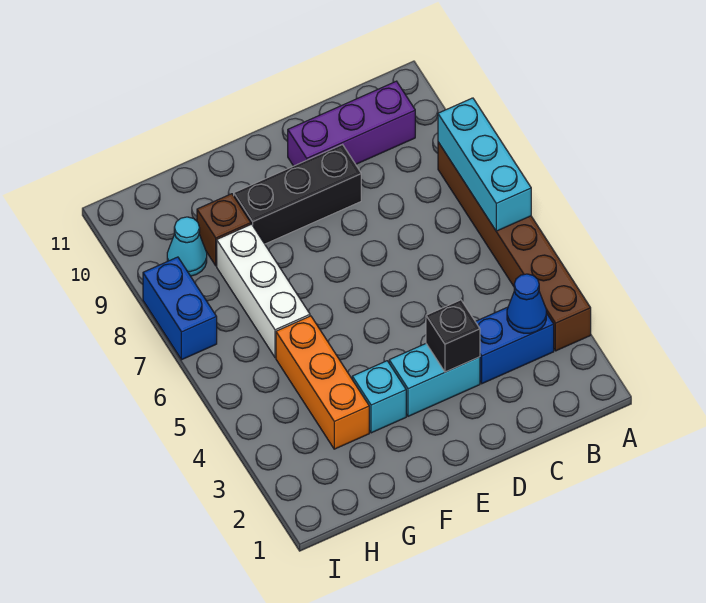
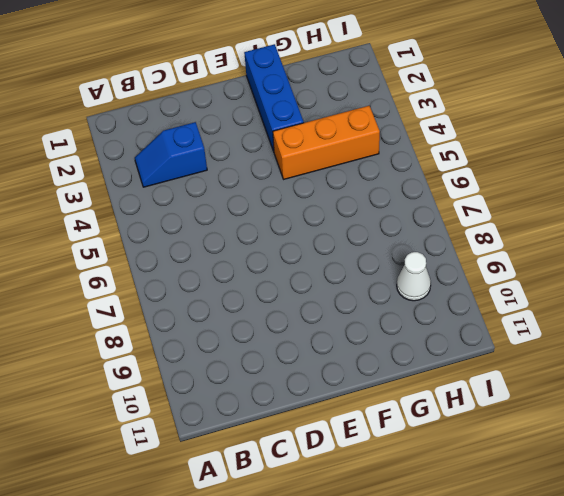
blue slope B3:C3 level 1 top C -> blue brick B3:C3 level 1
blue brick F1:F3 level 1 -> cyan brick F3 level 1
orange brick F4:H4 level 1 -> orange brick G3:G5 level 1
white cone H9 level 1 -> cyan cone H9 level 1
none -> brown brick A3:A8 level 1
none -> purple brick B10:D10 level 1
none -> cyan brick D3:E3 level 1

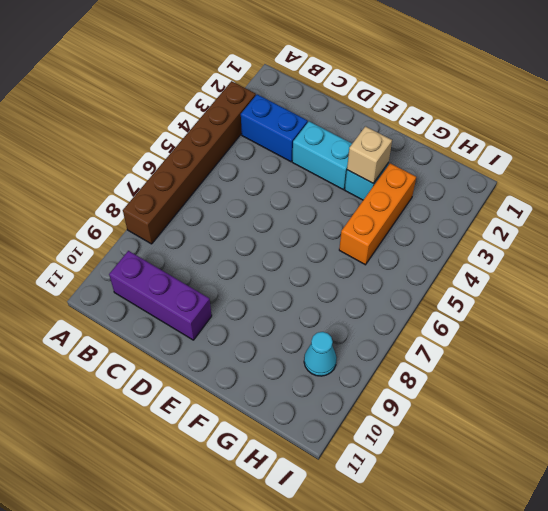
tan brick F3 level 2 -> none
none -> black brick D9:F9 level 1
none -> white brick G6:G8 level 1
none -> brown brick G9 level 1

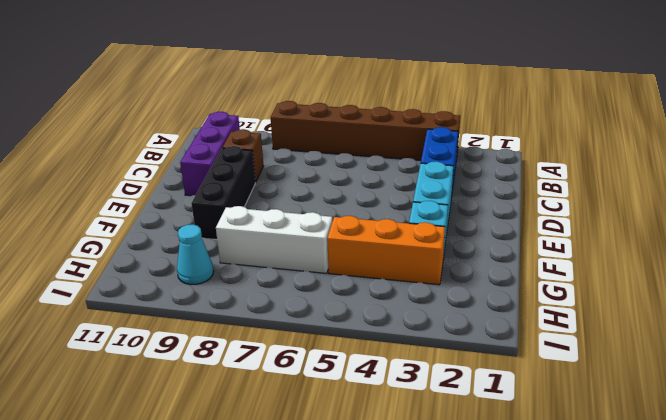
brown brick C9 level 1 -> brown brick G9 level 1
none -> blue brick I7:I8 level 1
none -> cyan brick A6:A8 level 2
none -> blue cone B3 level 2

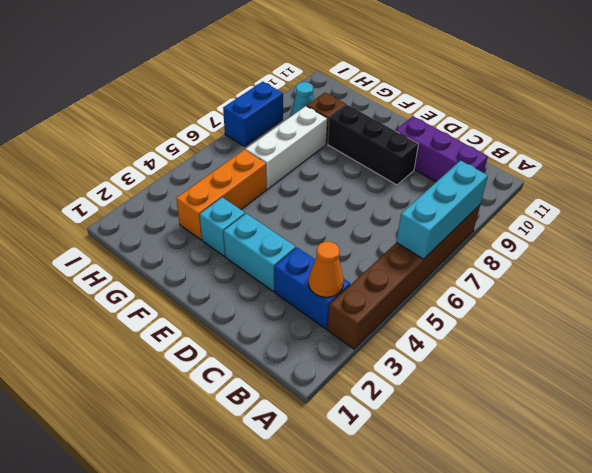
orange cone B3 level 2 -> blue cone B3 level 2
none -> black brick D3 level 2

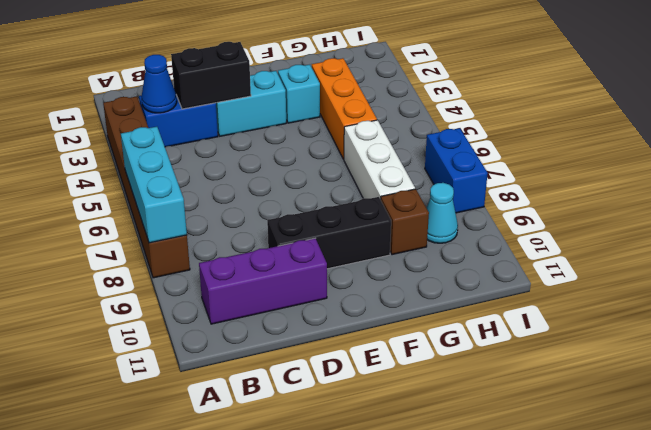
black brick C3:D3 level 2 -> black brick D3 level 2

